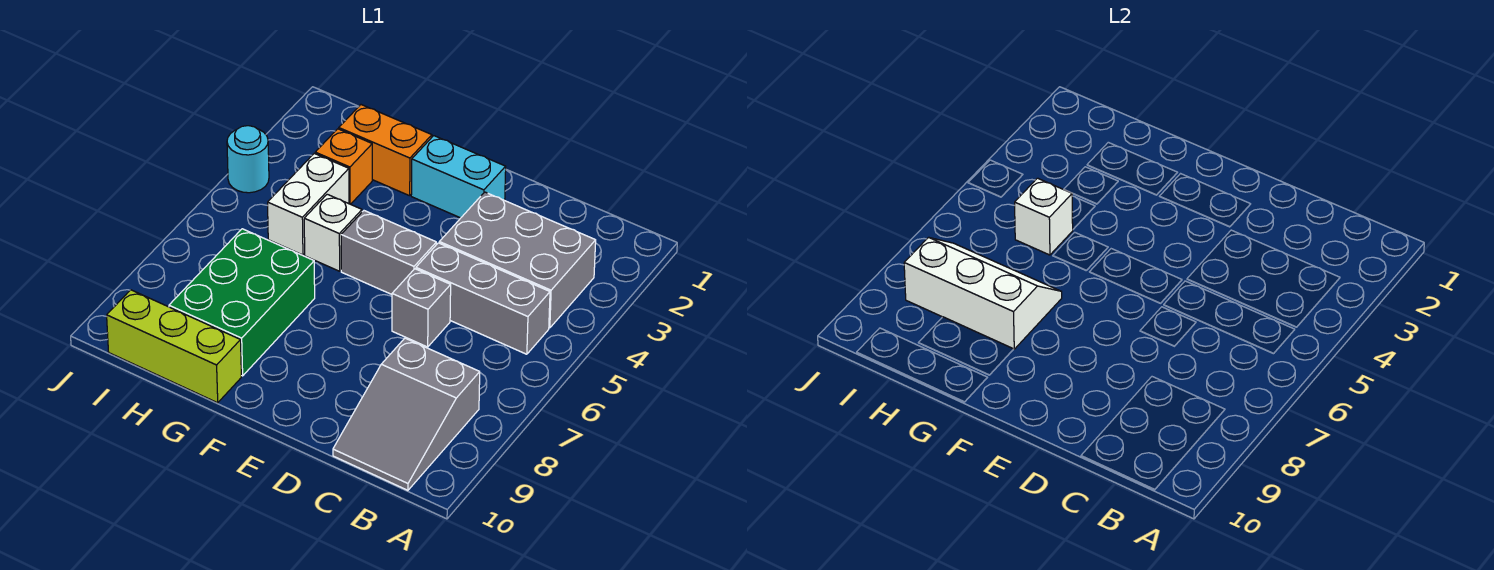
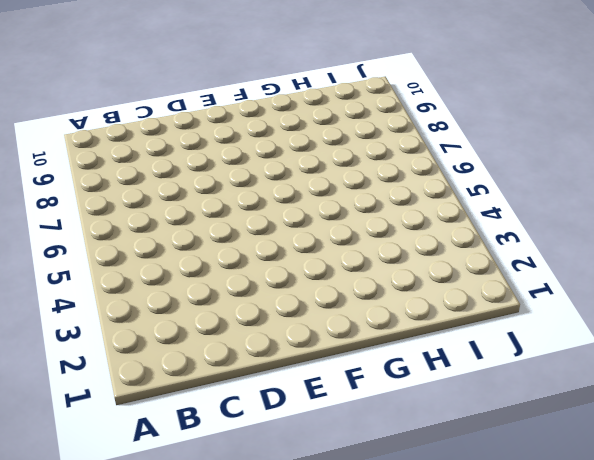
none -> grey brick B3:D4 level 1
none -> grey brick B5:D5 level 1
none -> grey slope B8:C10 level 1 top 8

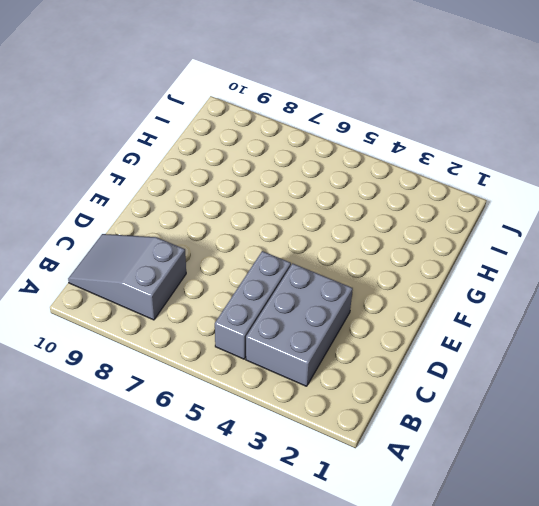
none -> grey brick D6 level 1
none -> cyan brick E2:F2 level 1
none -> grey brick E5:F5 level 1

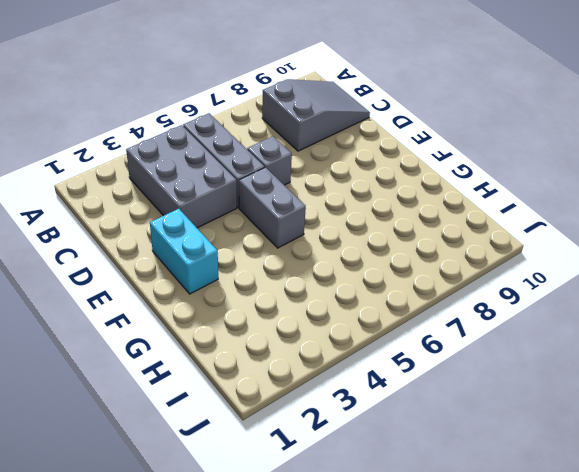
none -> orange brick G2:H2 level 1
none -> white brick G5 level 1
none -> green brick G7:H9 level 1

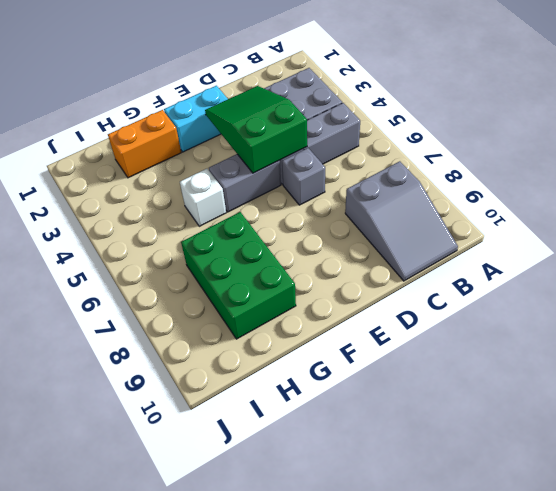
green slope D3:E5 level 2 top 5 -> none
none -> lime brick G10:I10 level 1
none -> orange brick H3 level 1
none -> white brick H4:H5 level 1

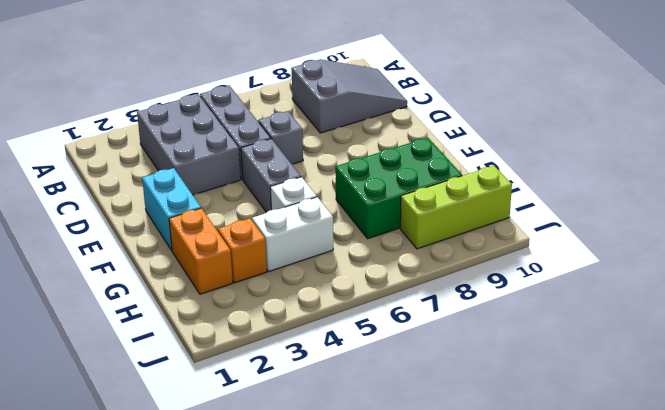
lime brick I8:I10 level 1 -> lime brick G10:I10 level 1
none -> cyan round brick J4 level 1
none -> white slope G7:I8 level 2 top 8
none -> white brick H5 level 2

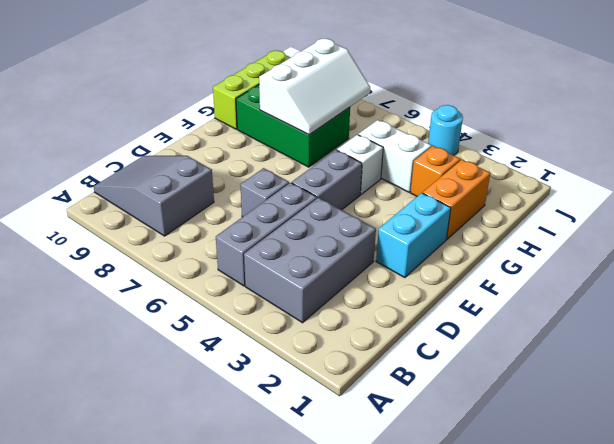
none -> white brick H5 level 2

